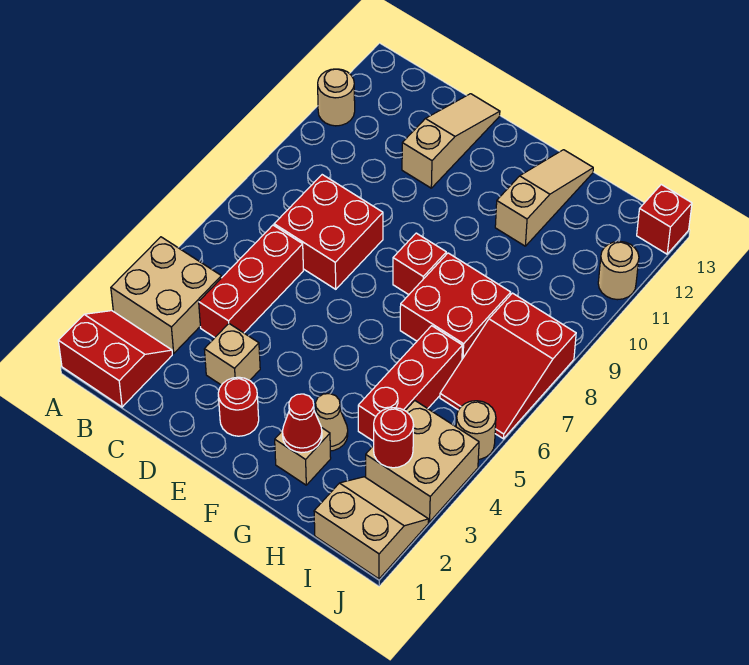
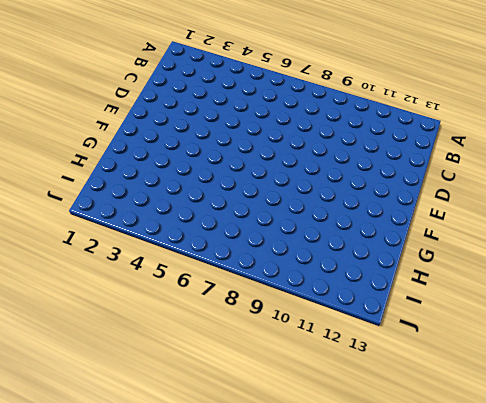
none -> red slope A1:B2 level 1 top 1
none -> tan brick A3:B4 level 1
none -> tan round brick A11 level 1

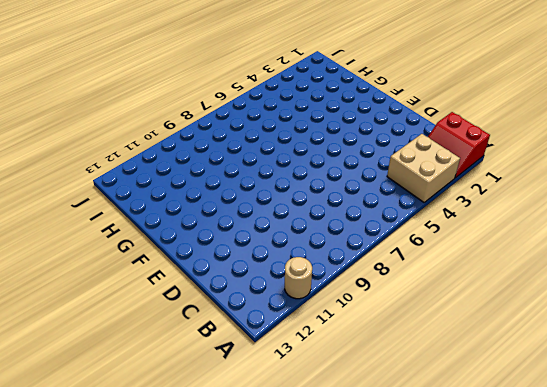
none -> red brick C4:C6 level 1
none -> red brick C7:D8 level 1
none -> tan brick D3 level 1

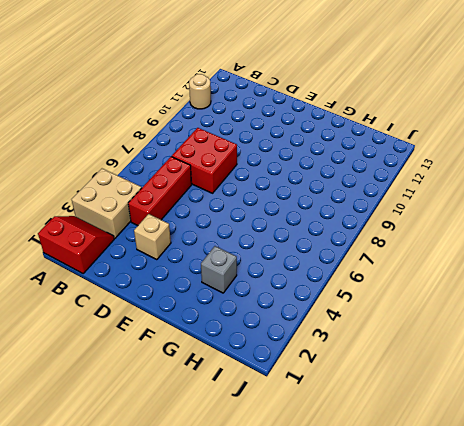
grey brick G3 level 1 -> tan cone G3 level 1
none -> tan slope D11:D13 level 1 top 11
none -> red round brick E2 level 1
none -> red brick F8 level 1

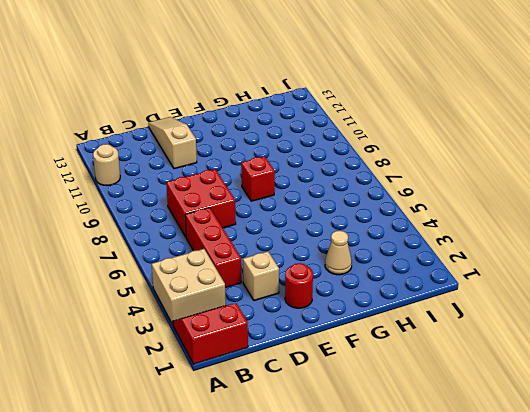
none -> tan brick G2 level 1
none -> red brick G7:H8 level 1
none -> tan slope G11:G13 level 1 top 11

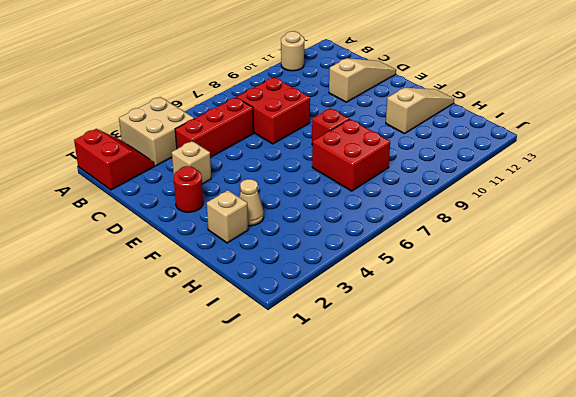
none -> red brick H4:H6 level 1
none -> tan slope I1:J2 level 1 top 1
none -> tan brick I3:J4 level 1

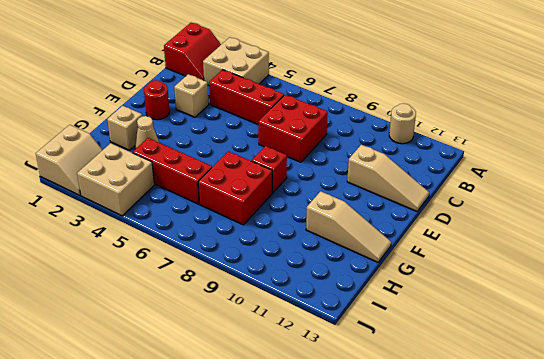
none -> red slope I6:J8 level 1 top 8
none -> tan round brick J5 level 1
none -> tan round brick J11 level 1

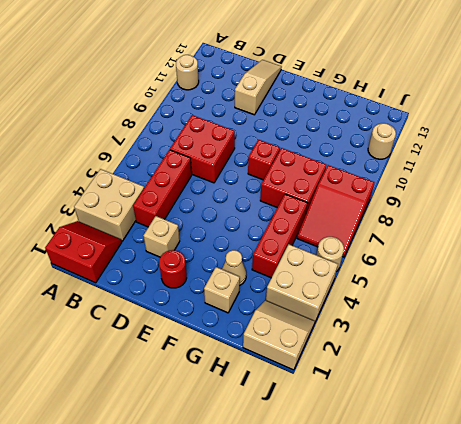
none -> tan slope G11:G13 level 1 top 11
none -> red brick J13 level 1
none -> red cone G2 level 2

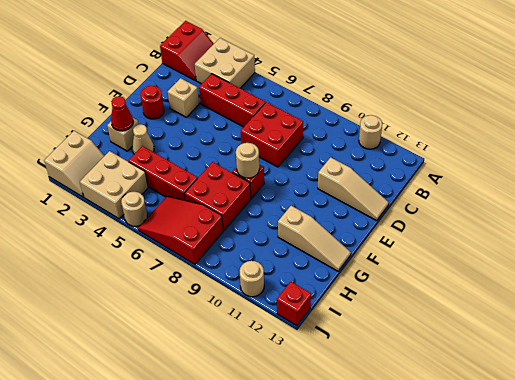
tan round brick F8 level 2 -> none
none -> red round brick I3 level 2

